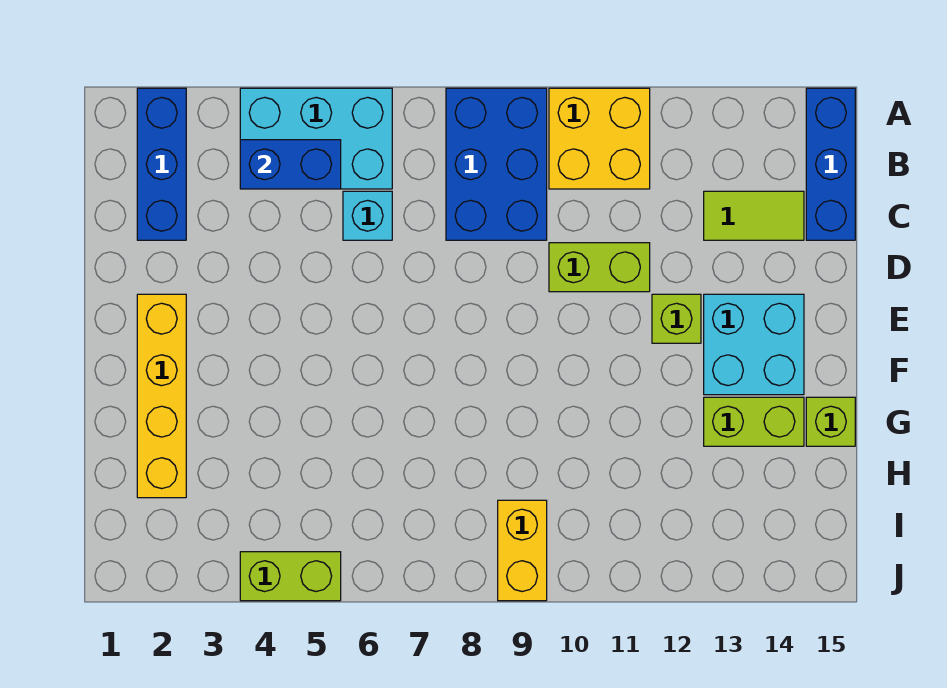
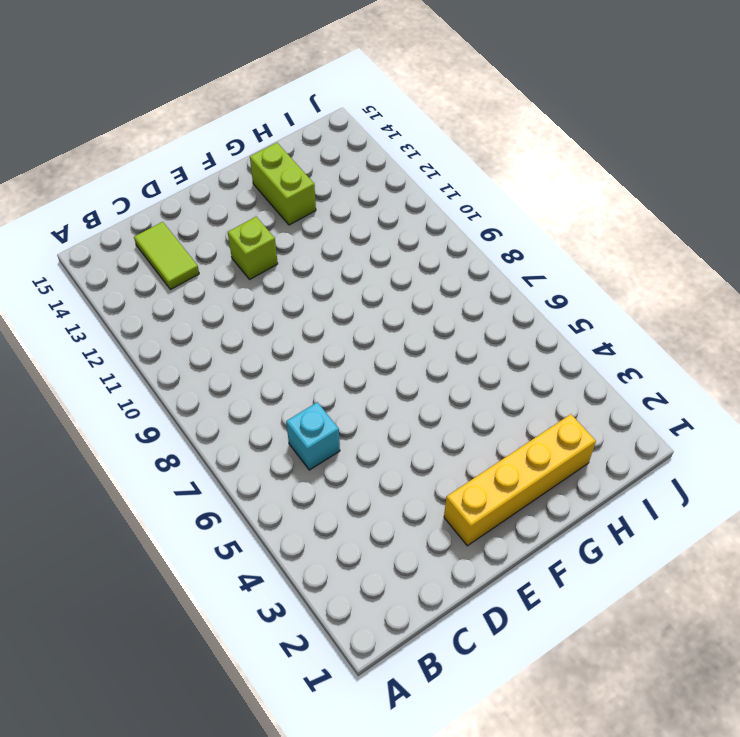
none -> blue brick A2:C2 level 1
none -> cyan brick A4:B6 level 1
none -> blue brick A8:C9 level 1

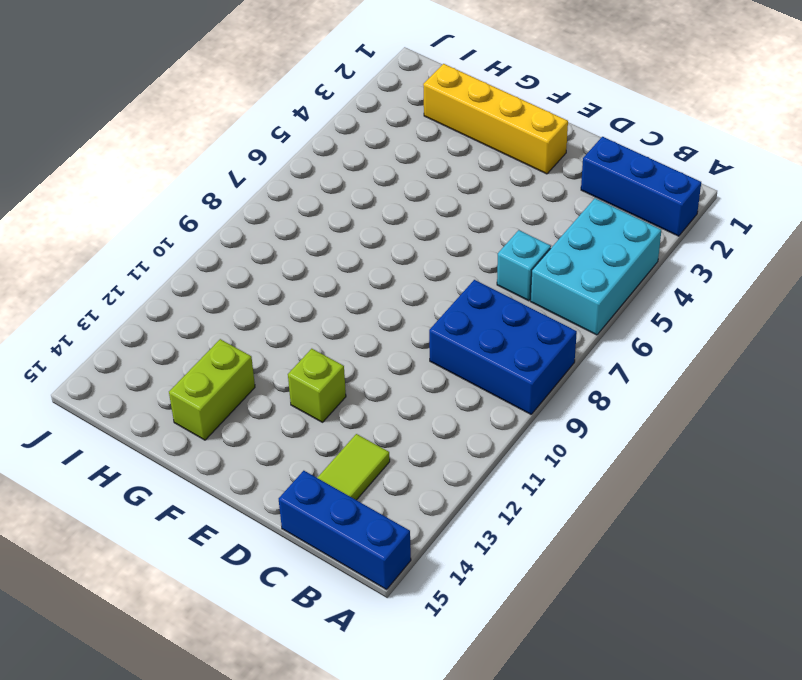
none -> yellow brick A10:B11 level 1
none -> lime brick D10:D11 level 1
none -> cyan brick E13:F14 level 1

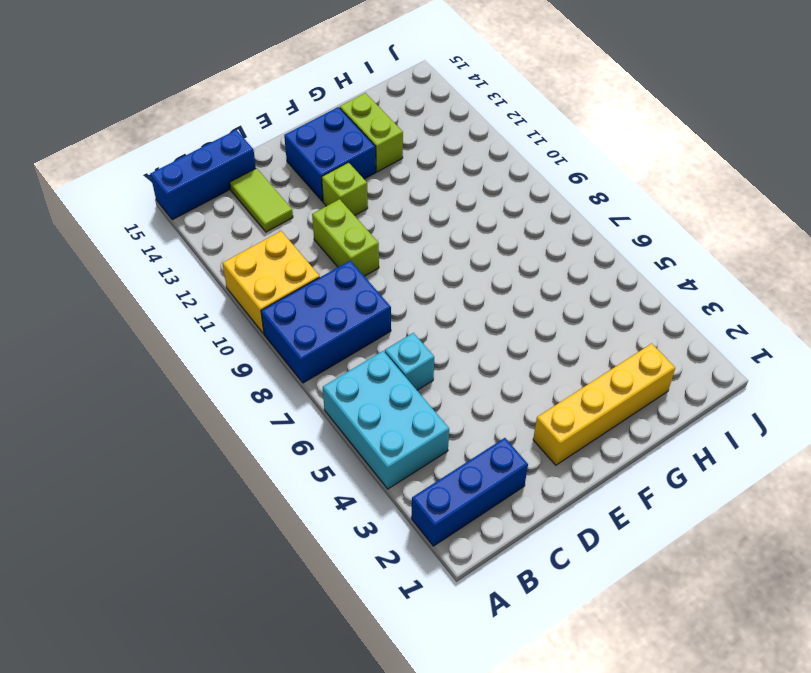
blue brick E13:F14 level 1 -> cyan brick E13:F14 level 1
none -> lime brick G15 level 1
none -> yellow brick I9:J9 level 1
none -> lime brick J4:J5 level 1

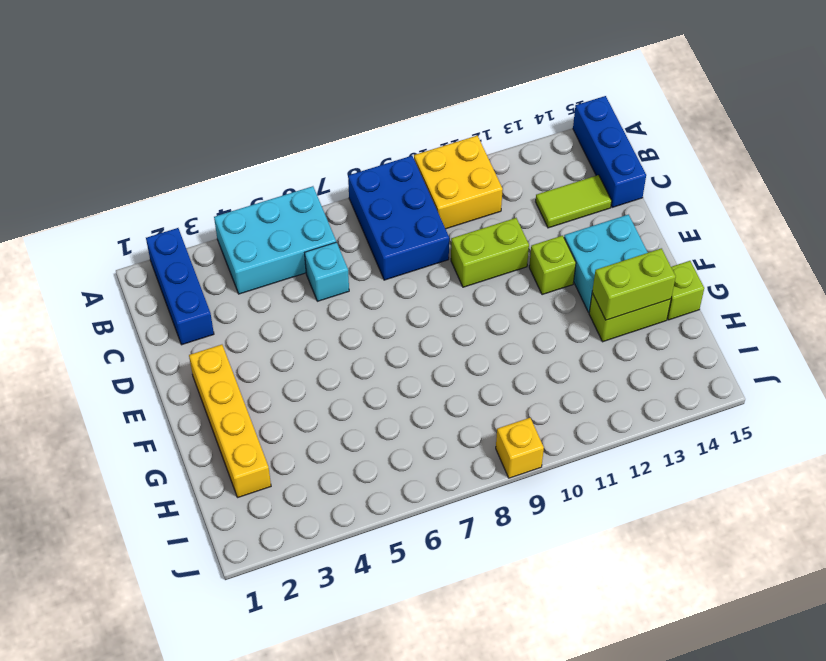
lime brick G13:G14 level 2 -> lime brick J4:J5 level 1
yellow brick J9 level 1 -> yellow brick I9:J9 level 1
none -> blue brick B4:B5 level 2

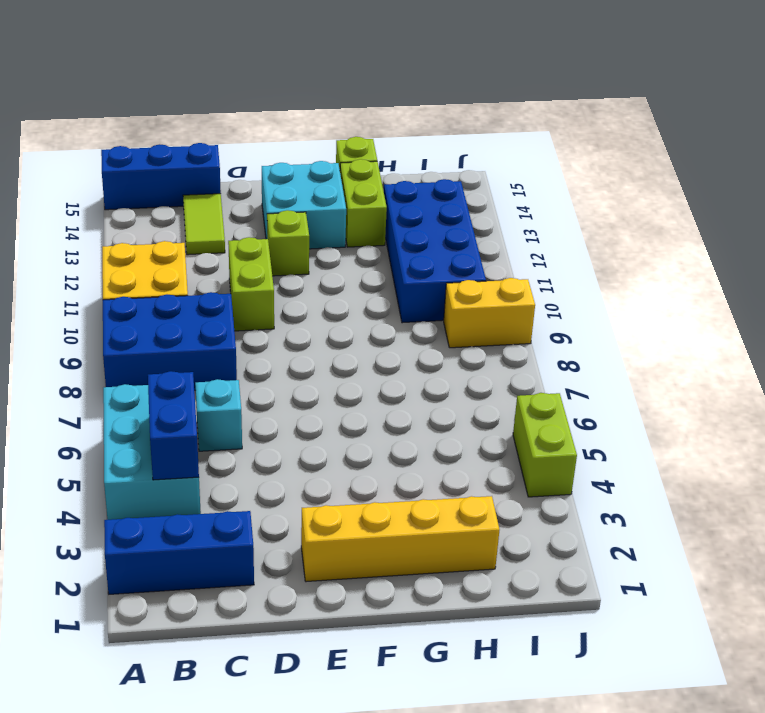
blue brick H10:I13 level 1 -> none

